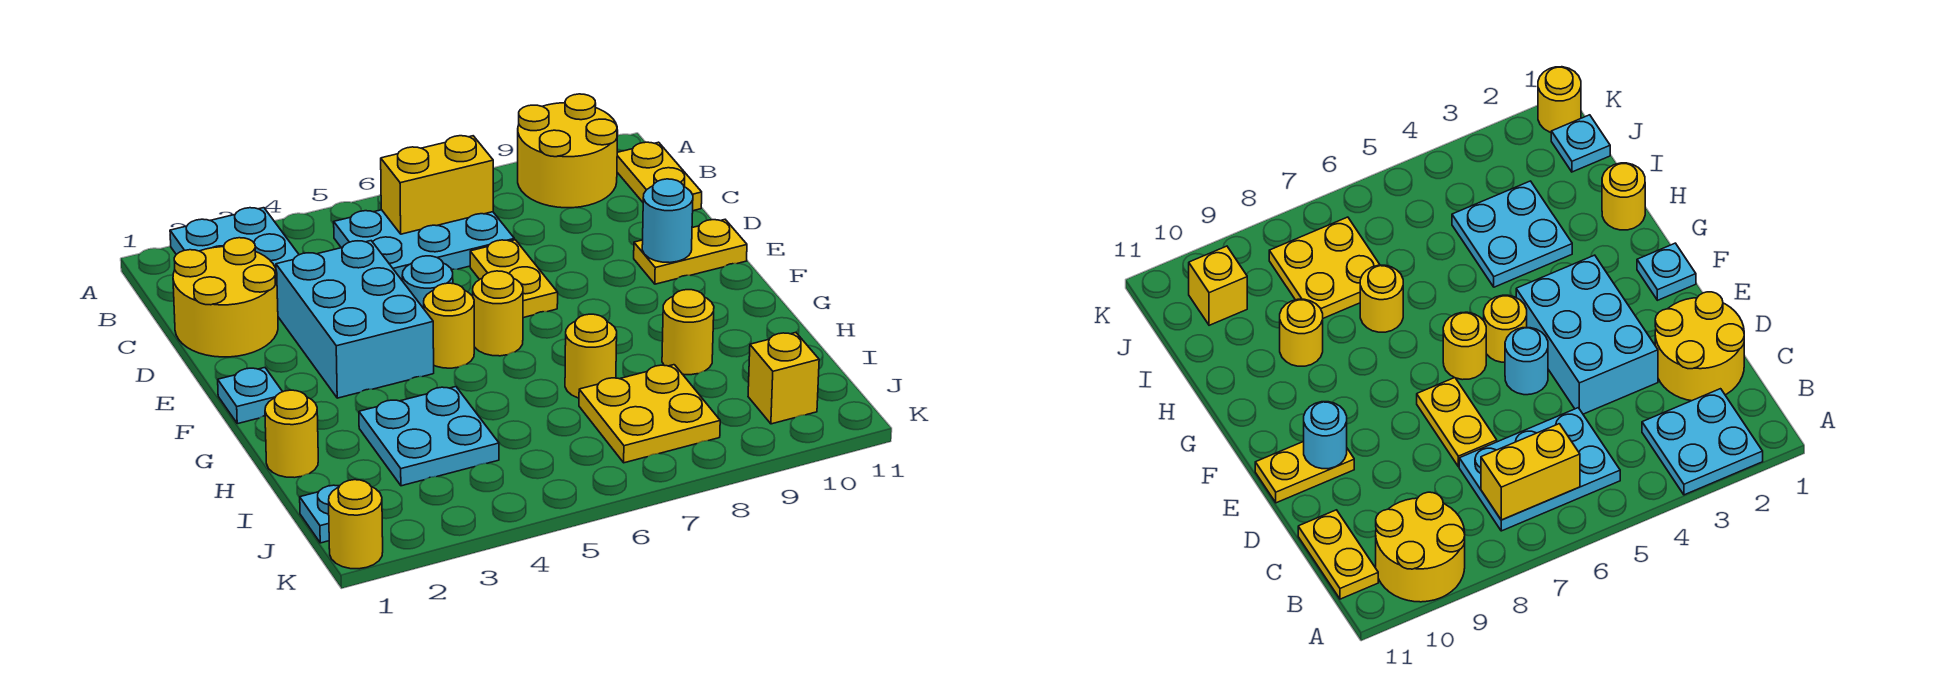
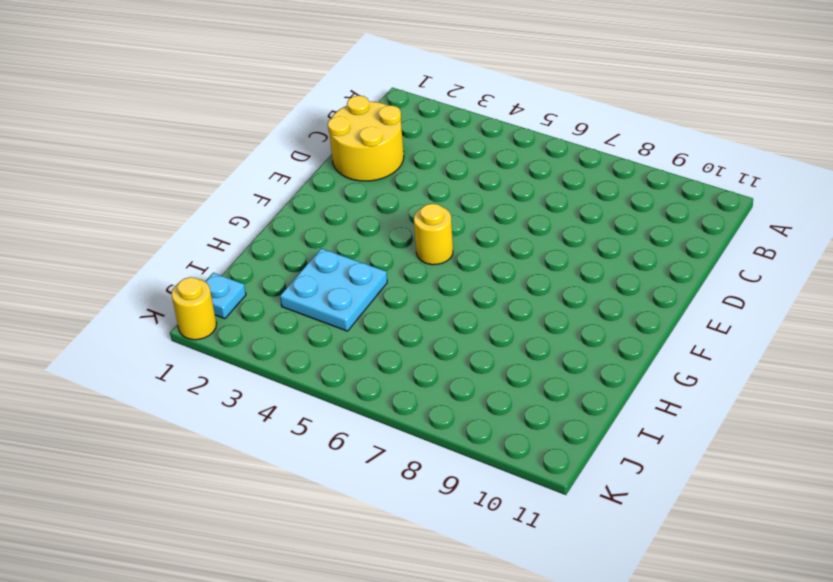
none -> cyan plate A2:B3 level 1
none -> yellow round brick A9:B10 level 1
none -> cyan plate B5:C7 level 1

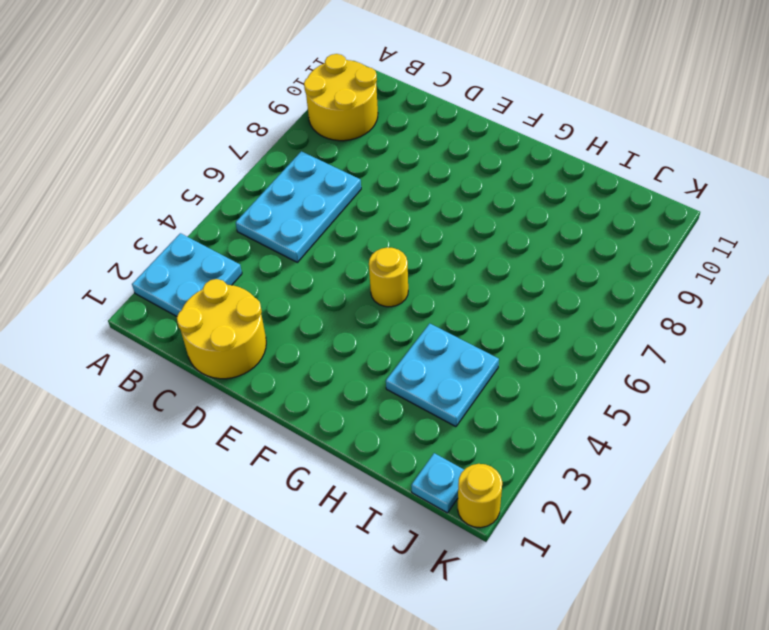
none -> yellow plate B11:C11 level 1
none -> cyan brick D3:F4 level 1
none -> yellow plate D7:E7 level 1

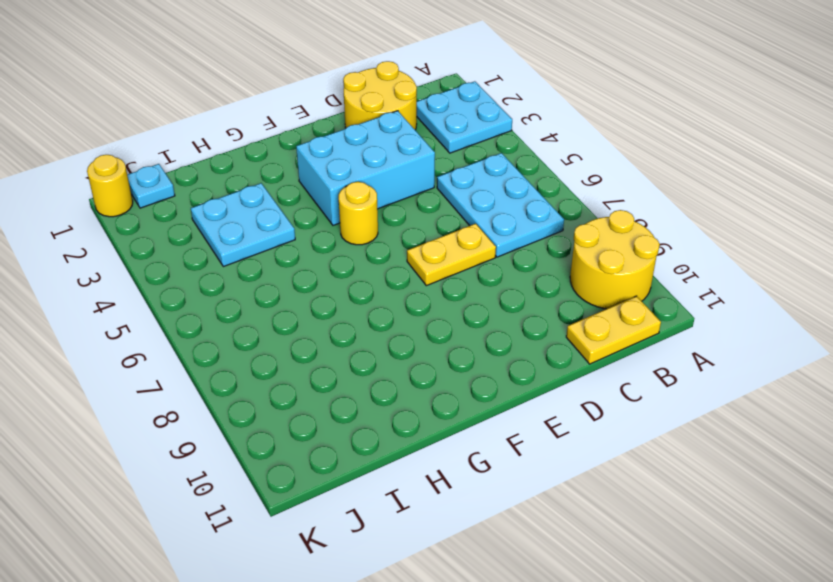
none -> cyan round brick E5 level 1
none -> yellow plate E10:E11 level 1
none -> cyan plate F1 level 1

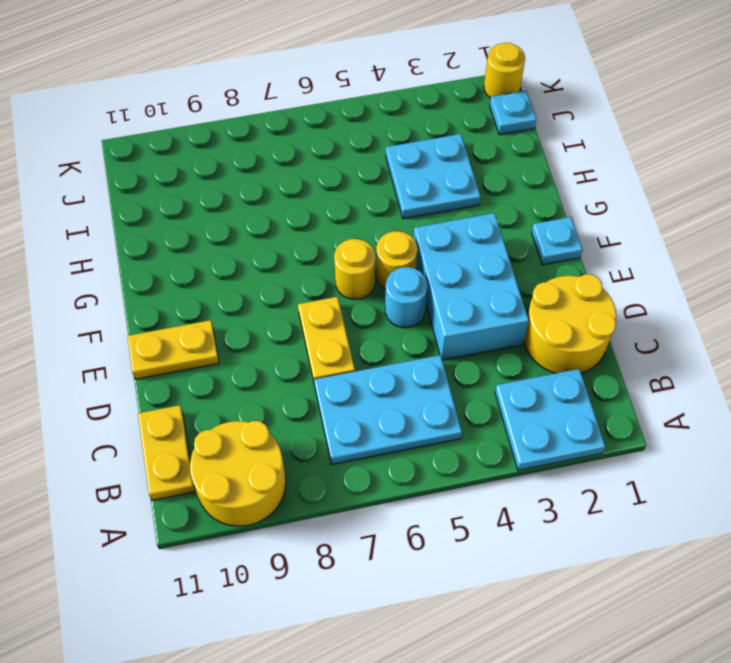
none -> yellow round brick H1 level 1
none -> yellow round brick H7 level 1
none -> yellow round brick H9 level 1

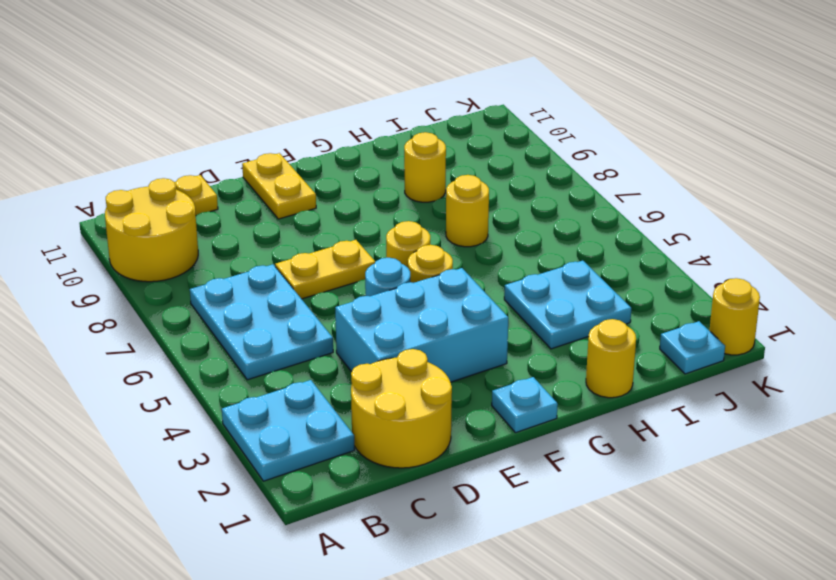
none -> yellow plate I7:J8 level 1
none -> yellow brick J10 level 1
none -> yellow brick B6:B7 level 2

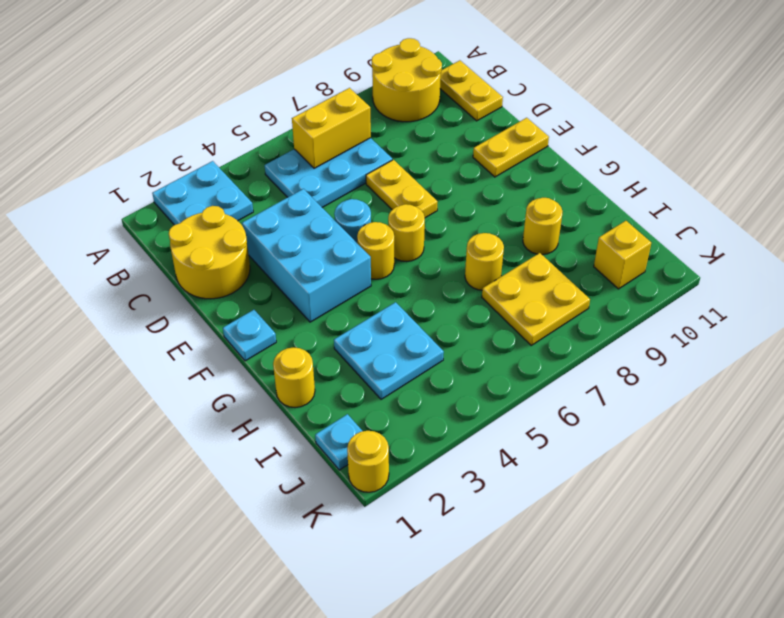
none -> cyan round brick E10 level 2

